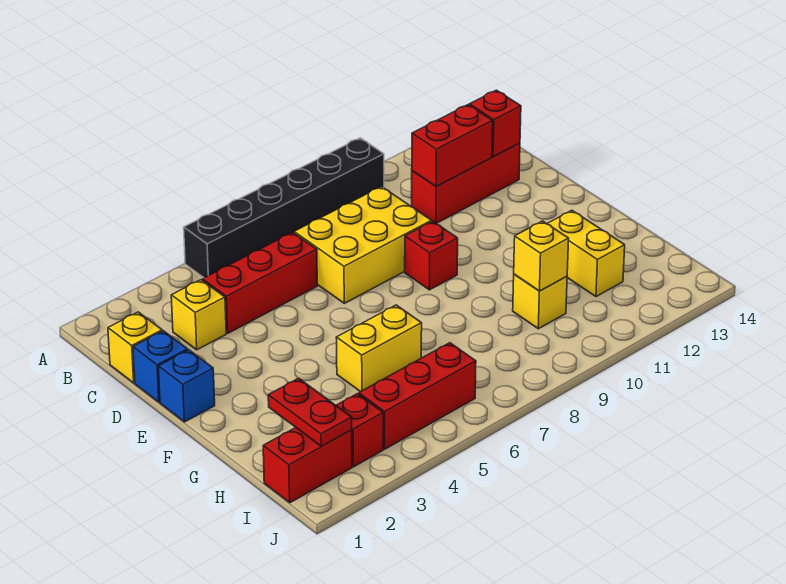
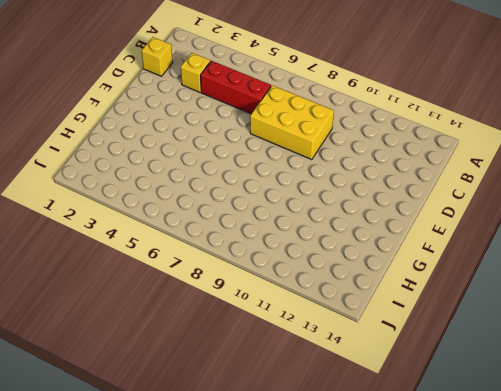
none -> black brick A5:A10 level 1
none -> red brick C11:C13 level 1
none -> blue brick D1 level 1

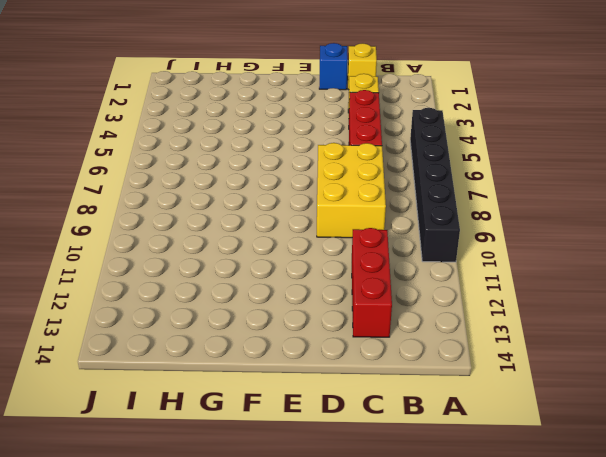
none -> blue brick E1 level 1
none -> red brick E9 level 1
none -> yellow brick G5:G6 level 1

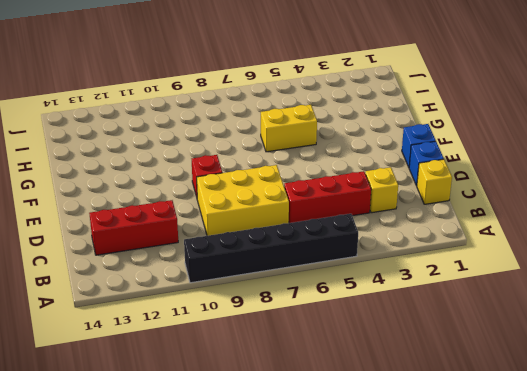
none -> yellow brick G12:H12 level 1
none -> yellow brick H10 level 1
none -> red brick I1:I2 level 1

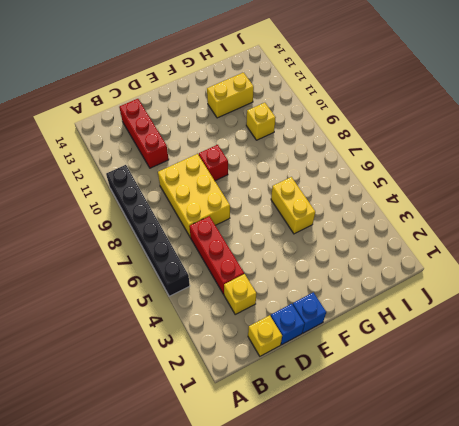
none -> red brick I1:I2 level 1
none -> red brick I3 level 1
none -> red brick I4:I6 level 1

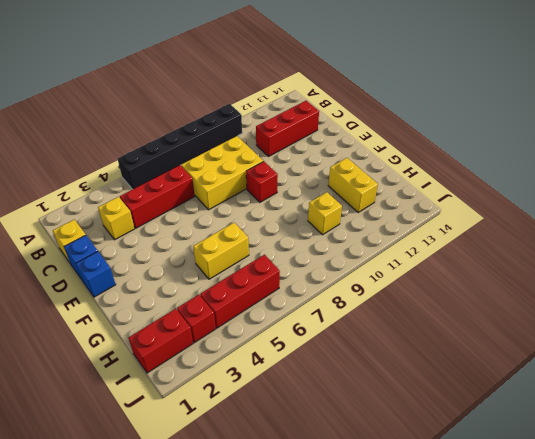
none -> red brick C11:C12 level 2
none -> red brick C13 level 2
none -> red plate H2:I2 level 2

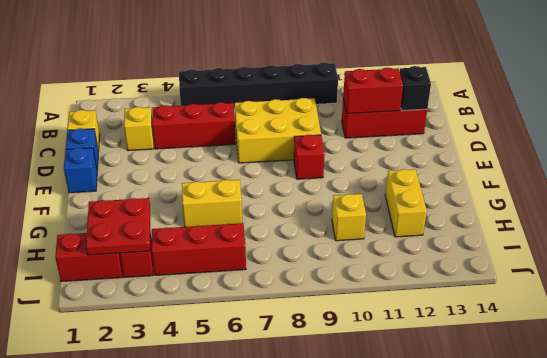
black brick C13 level 2 -> red brick C13 level 2
red plate H2:I3 level 2 -> red plate H2:I2 level 2
none -> yellow brick H10 level 2

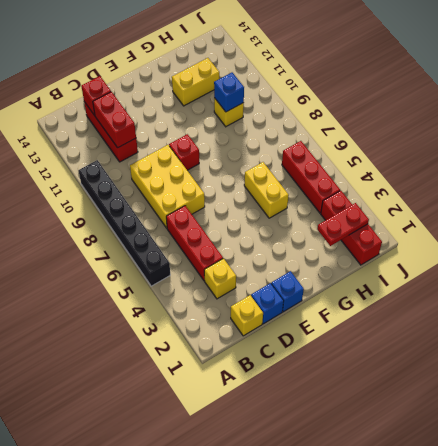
blue brick H10 level 2 -> yellow brick H10 level 2

